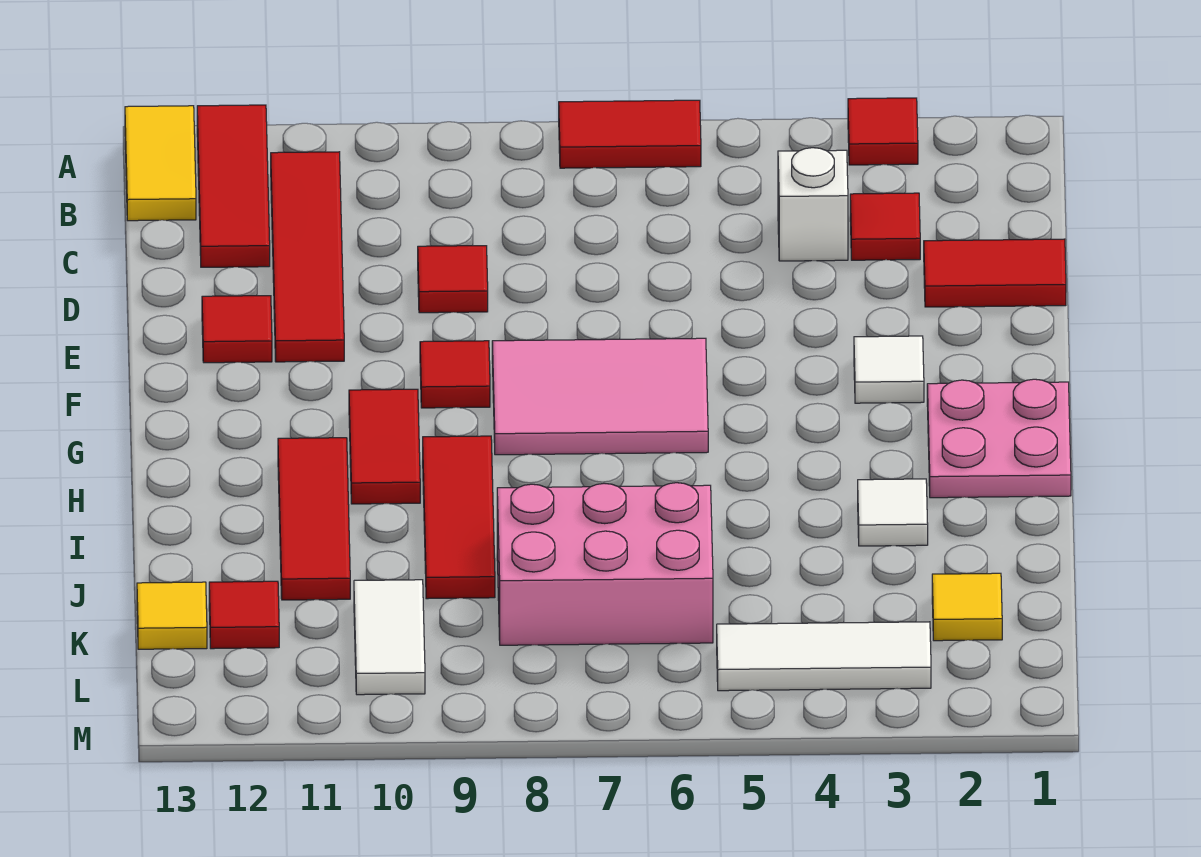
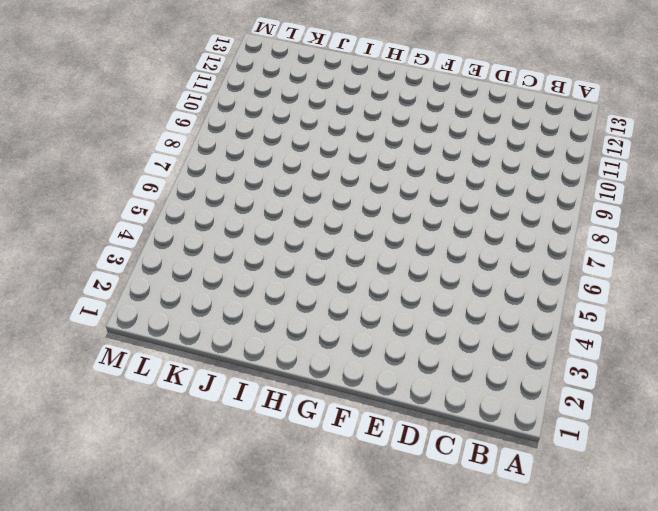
none -> red tile A3 level 1
none -> red tile A6:A7 level 1
none -> red tile A12:C12 level 1

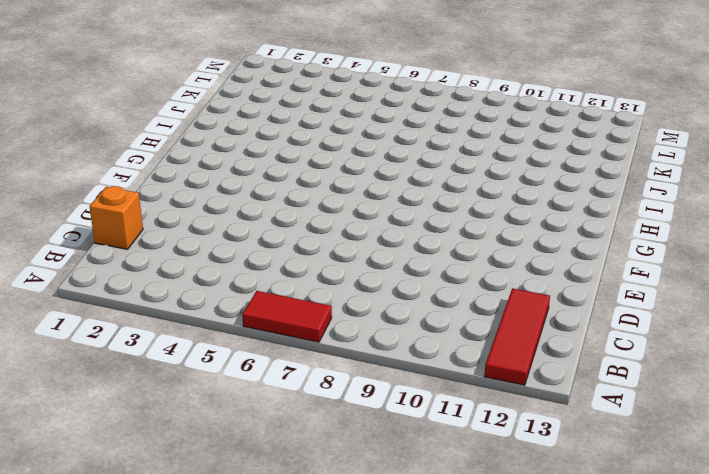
orange brick C1 level 1 -> none
none -> red tile A3 level 1
none -> yellow tile A13:B13 level 1
none -> red tile B11:E11 level 1

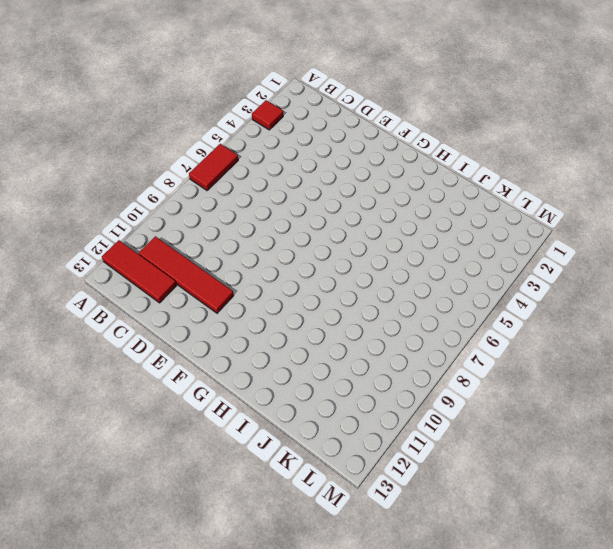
none -> yellow tile A13:B13 level 1
none -> red tile C3 level 1
none -> white brick C4 level 1

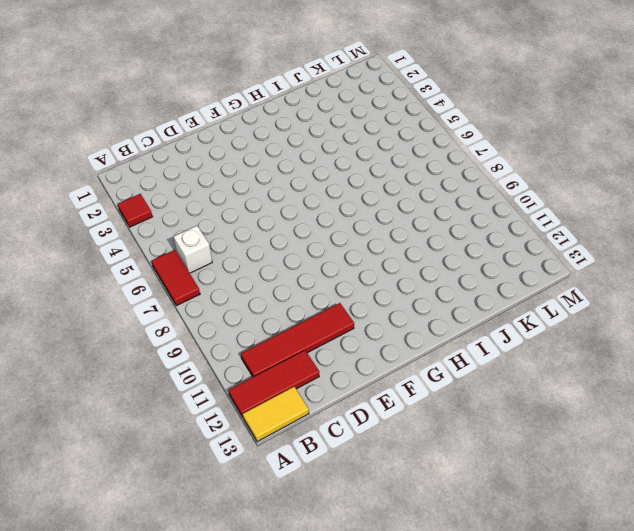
white brick B6 level 1 -> white brick C4 level 1
none -> red tile C3 level 1
none -> red tile D1:D2 level 1
none -> red tile D9 level 1

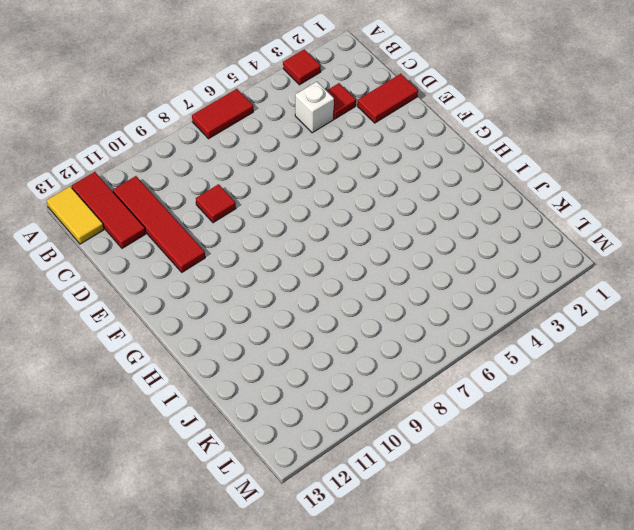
none -> red tile E12 level 1
none -> white tile F3 level 1
none -> pink tile F6:G8 level 1

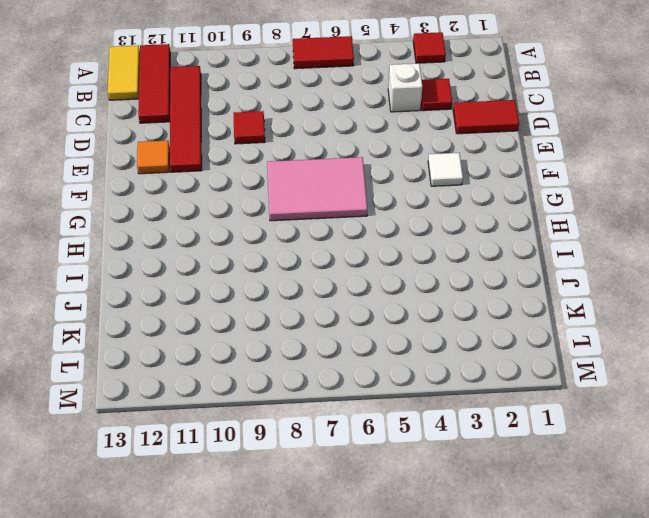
orange tile E12 level 1 -> red tile E12 level 1
none -> red tile F9 level 1
none -> pink plate G1:H2 level 1
none -> red tile G10:H10 level 1

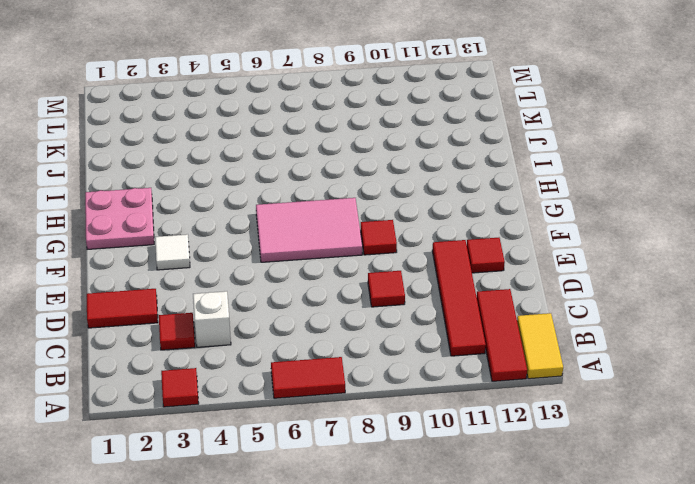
none -> red tile G10:H10 level 1
none -> red tile H9:J9 level 1
none -> red tile H11:J11 level 1

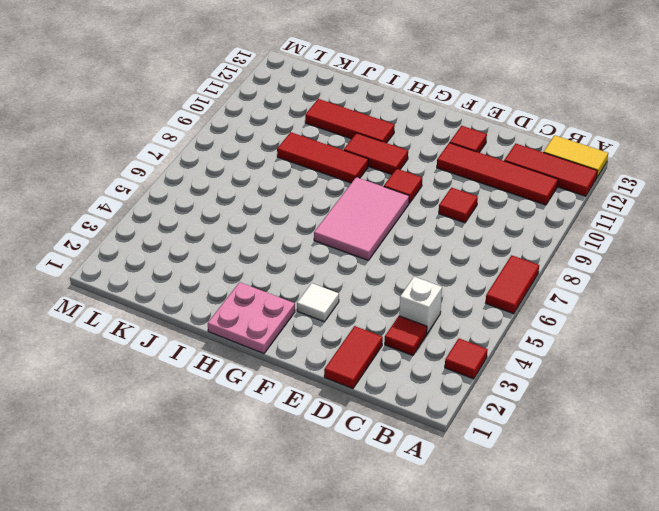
none -> white tile I3 level 1
none -> pink brick J6:K8 level 1
none -> yellow tile K2 level 1

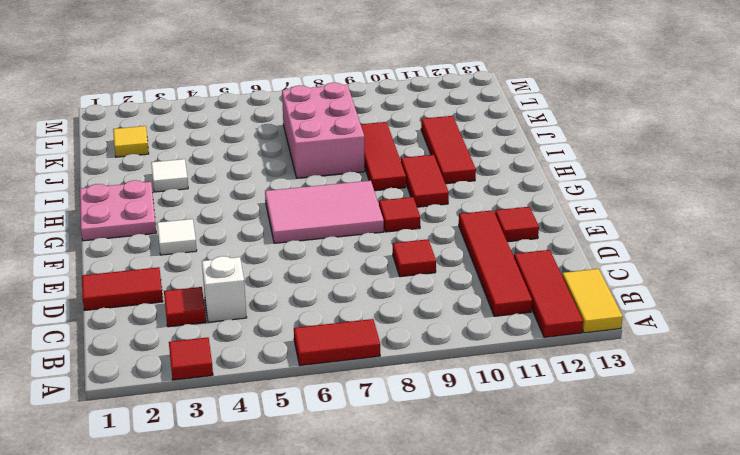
pink brick I7:K8 level 1 -> pink brick J6:K8 level 1
none -> white tile K10:L10 level 1
none -> red tile K12 level 1
none -> yellow tile K13 level 1

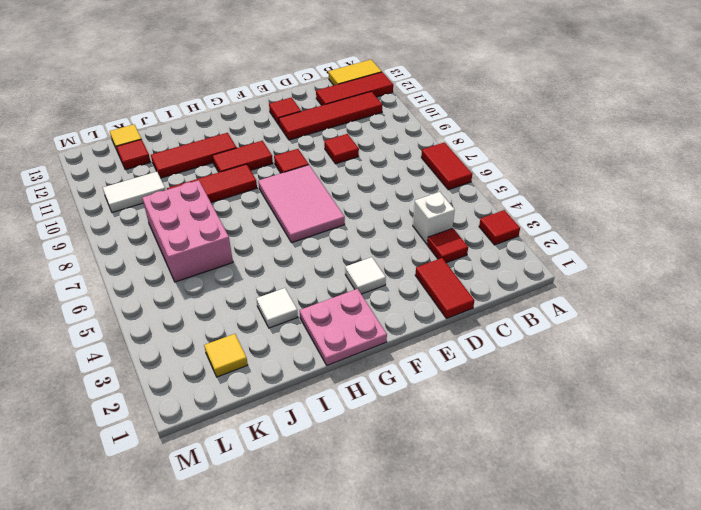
none -> white tile L3:L5 level 1

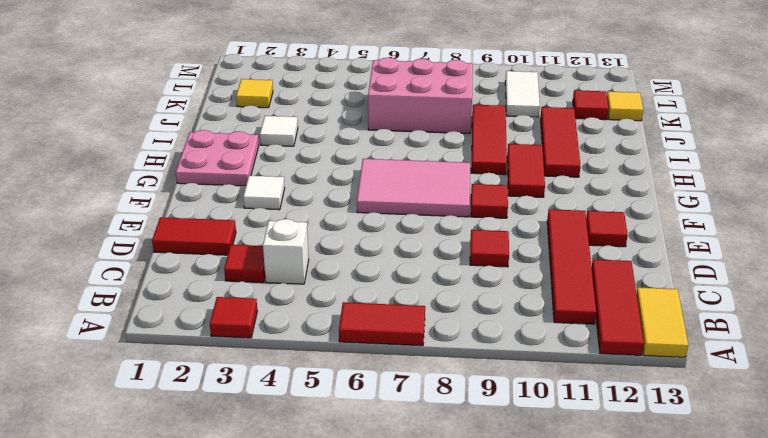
none -> white tile L3:L5 level 1

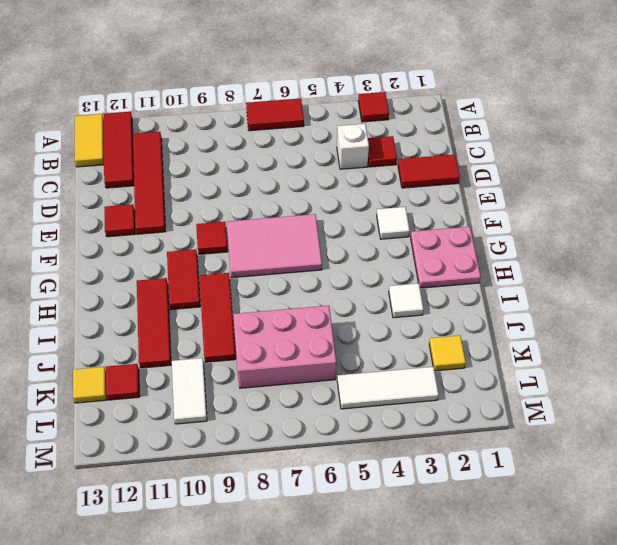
none -> red tile D9 level 1

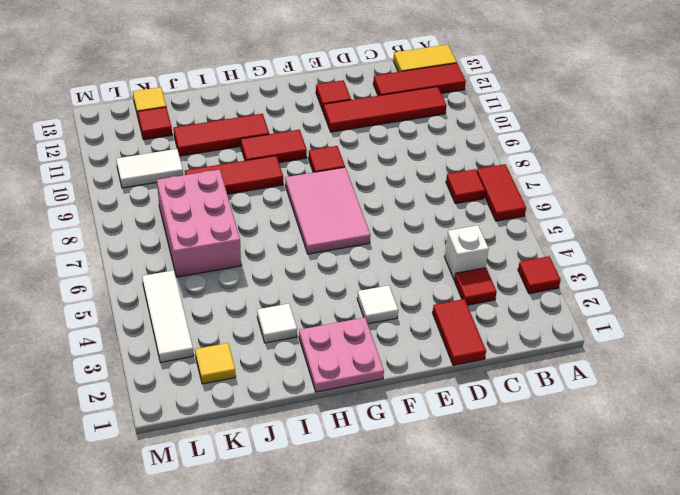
red tile B7 level 1 -> red tile D9 level 1

